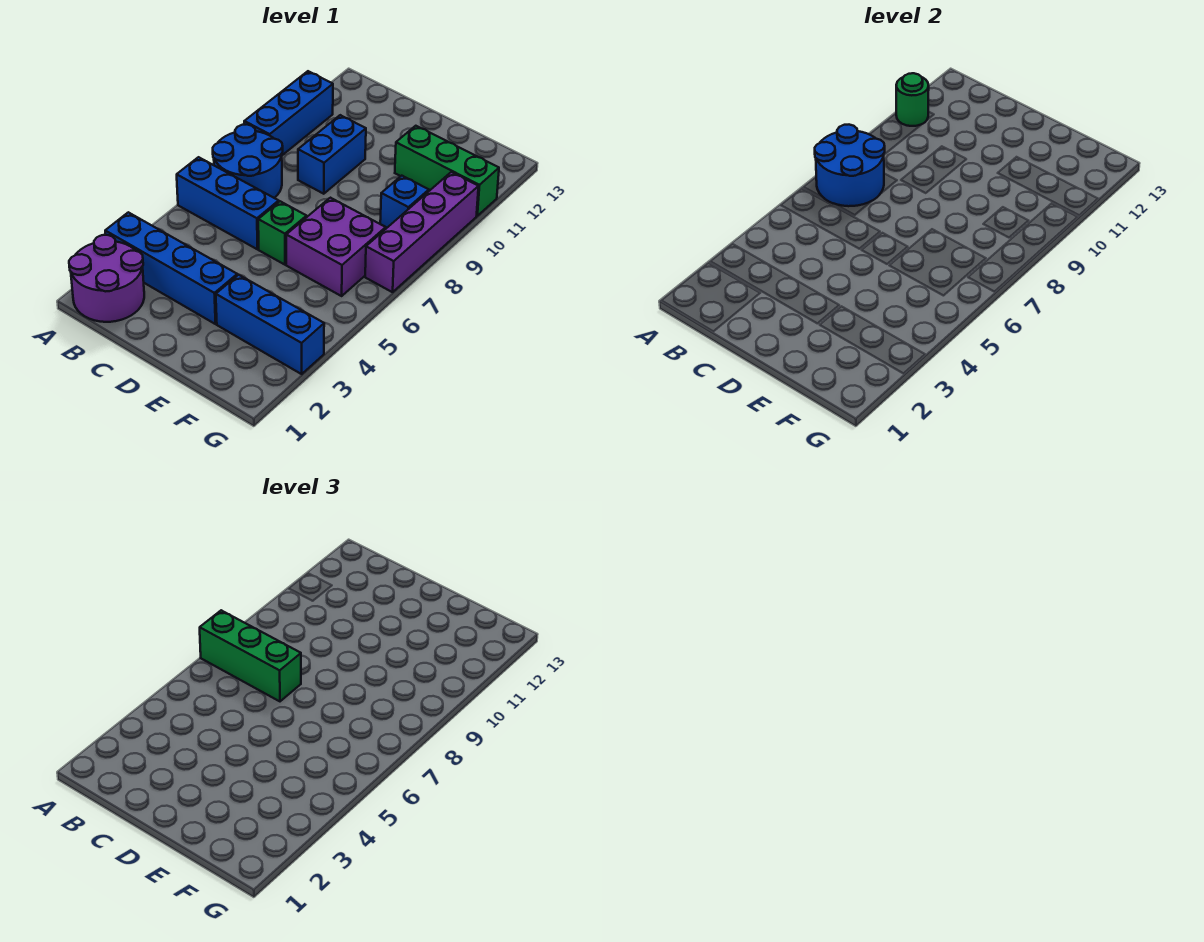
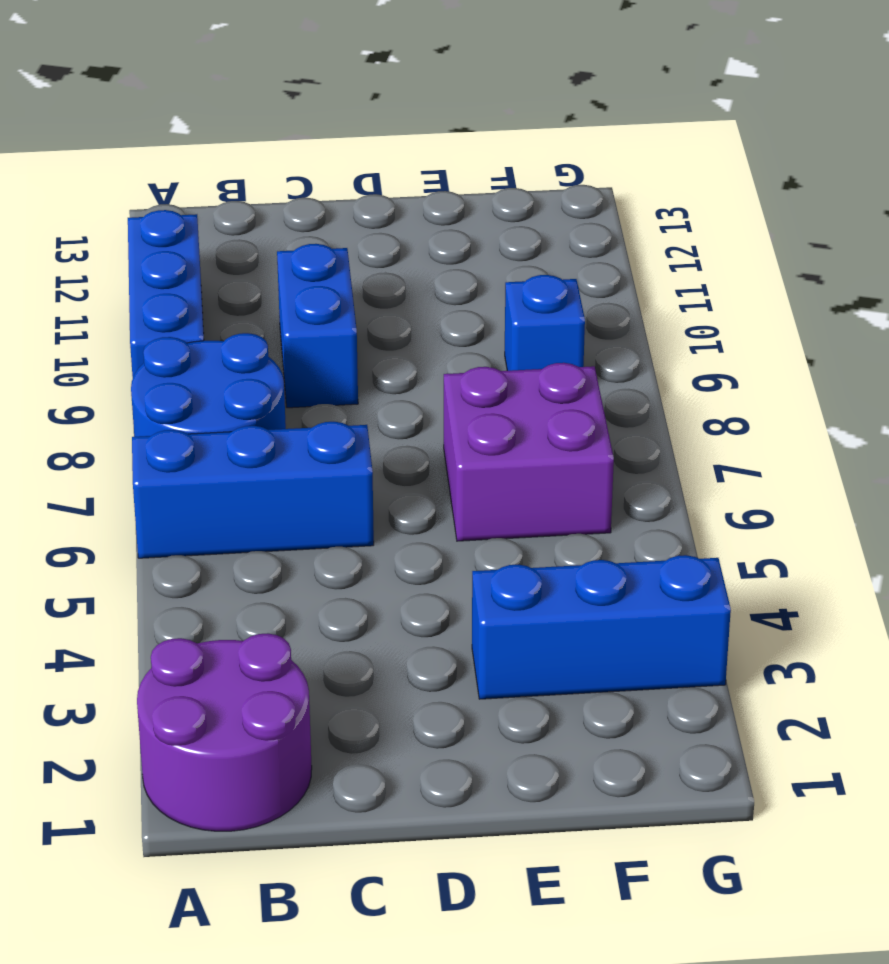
none -> blue brick A3:D3 level 1
none -> green brick D6 level 1
none -> green brick E11:G11 level 1

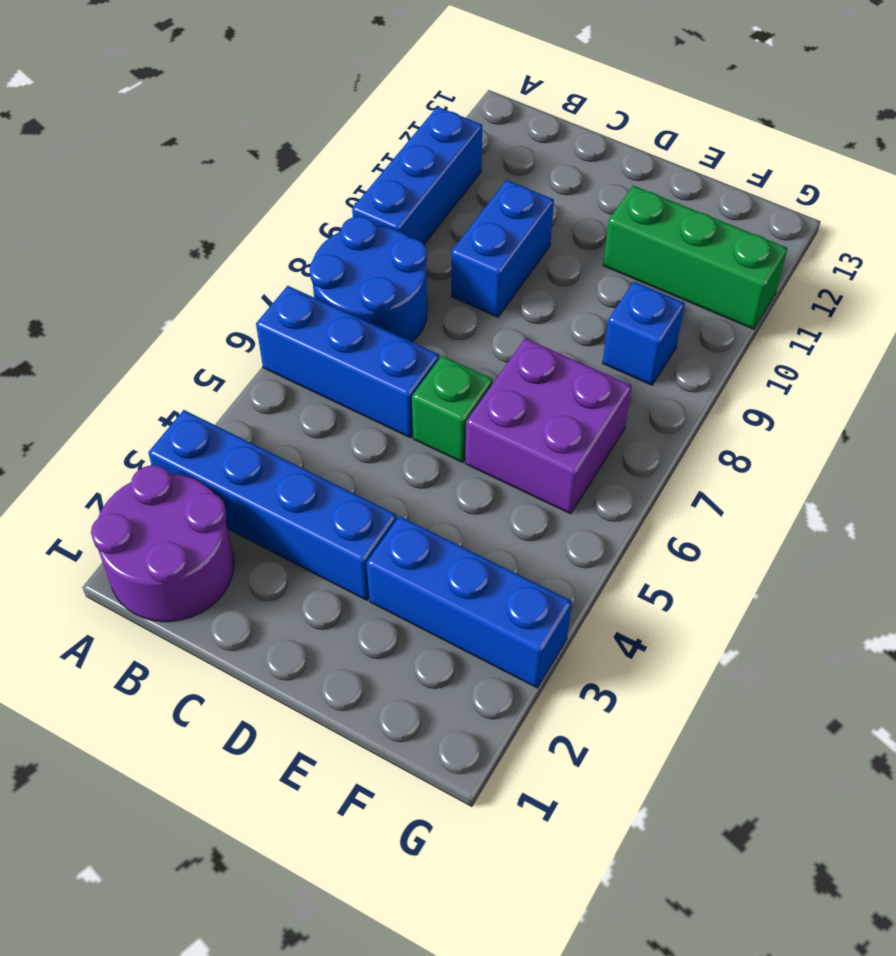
none -> purple brick G7:G10 level 1
none -> blue round brick A7:B8 level 2
none -> green round brick A11 level 2

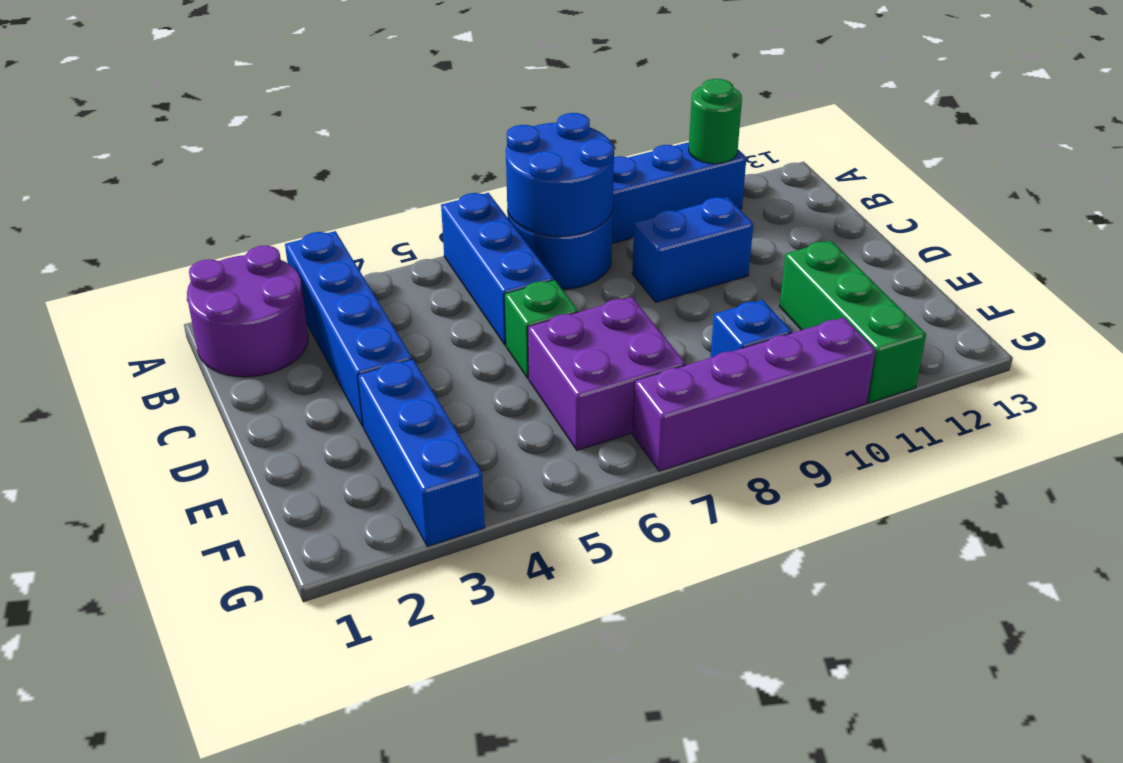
none -> green brick A7:C7 level 3

